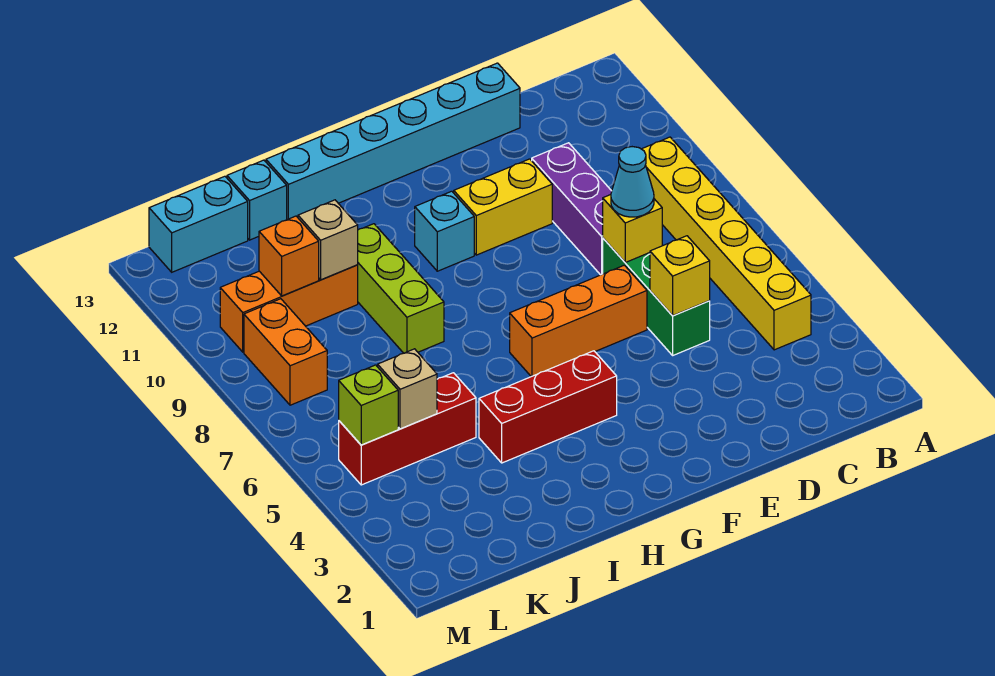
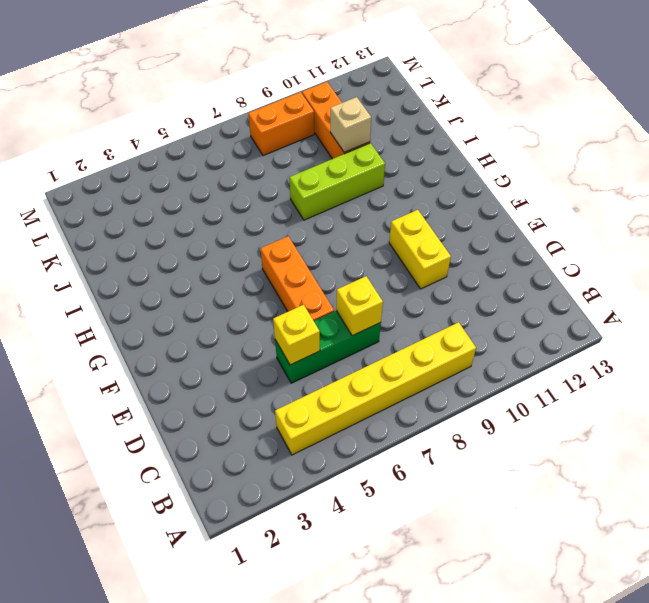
none -> purple brick D8:D10 level 1
none -> cyan brick D13:I13 level 1
none -> red brick G4:I4 level 1

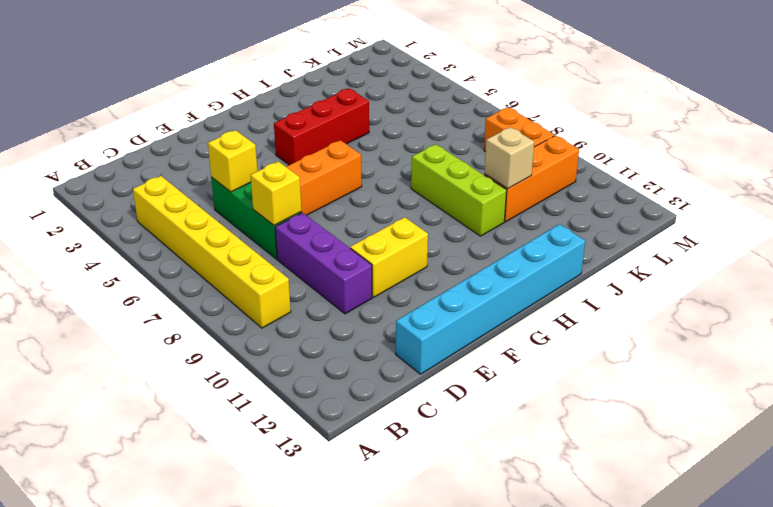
none -> cyan brick G10 level 1
none -> red brick J5:L5 level 1
none -> cyan brick J13 level 1

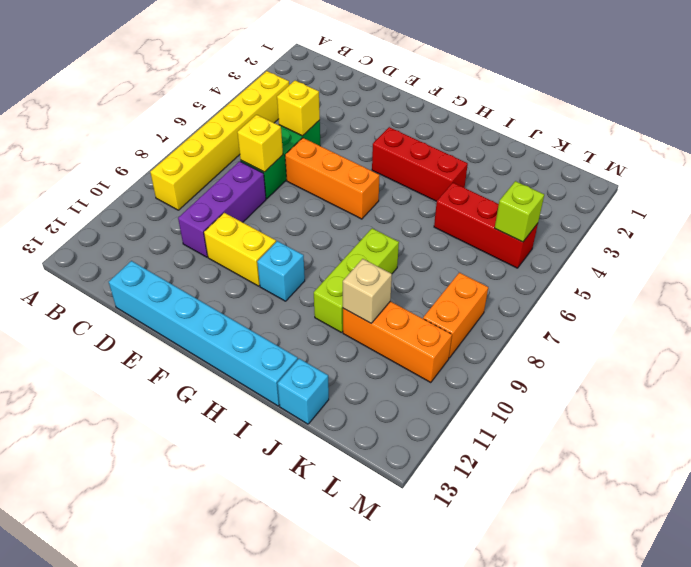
none -> cyan brick K13:L13 level 1
none -> tan brick K5 level 2
none -> orange brick K10 level 2

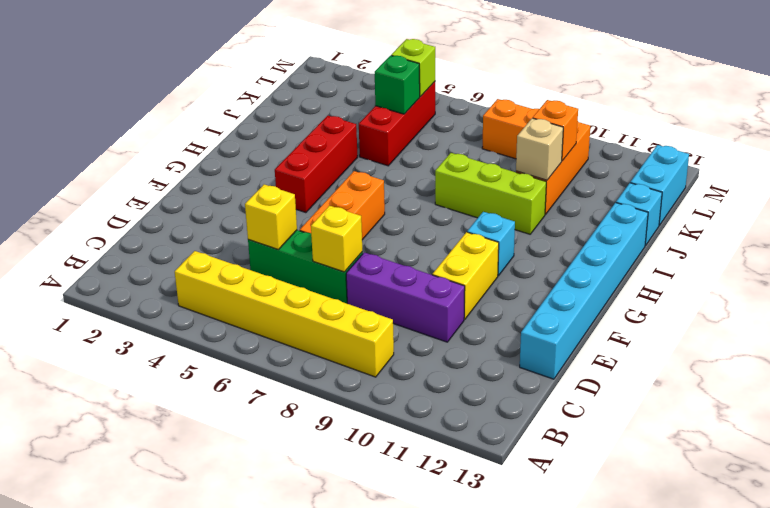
green brick K5 level 2 -> tan brick K5 level 2
none -> cyan cone D7 level 3

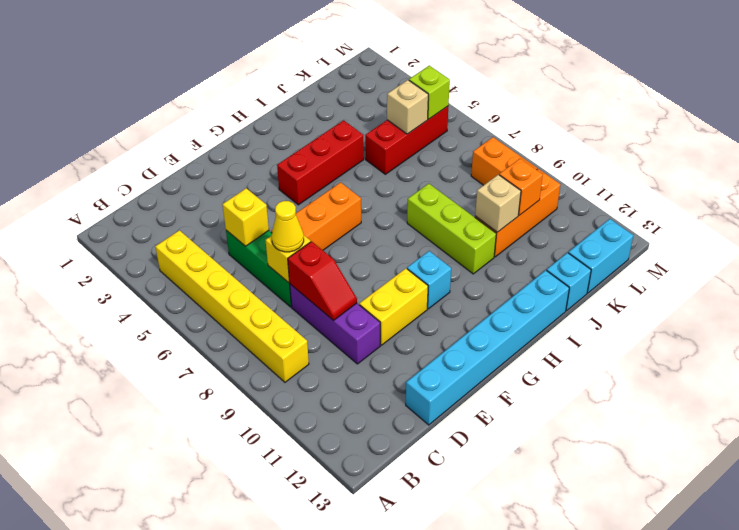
yellow cone D7 level 3 -> cyan cone D7 level 3
red slope D8:D9 level 2 top 8 -> none

